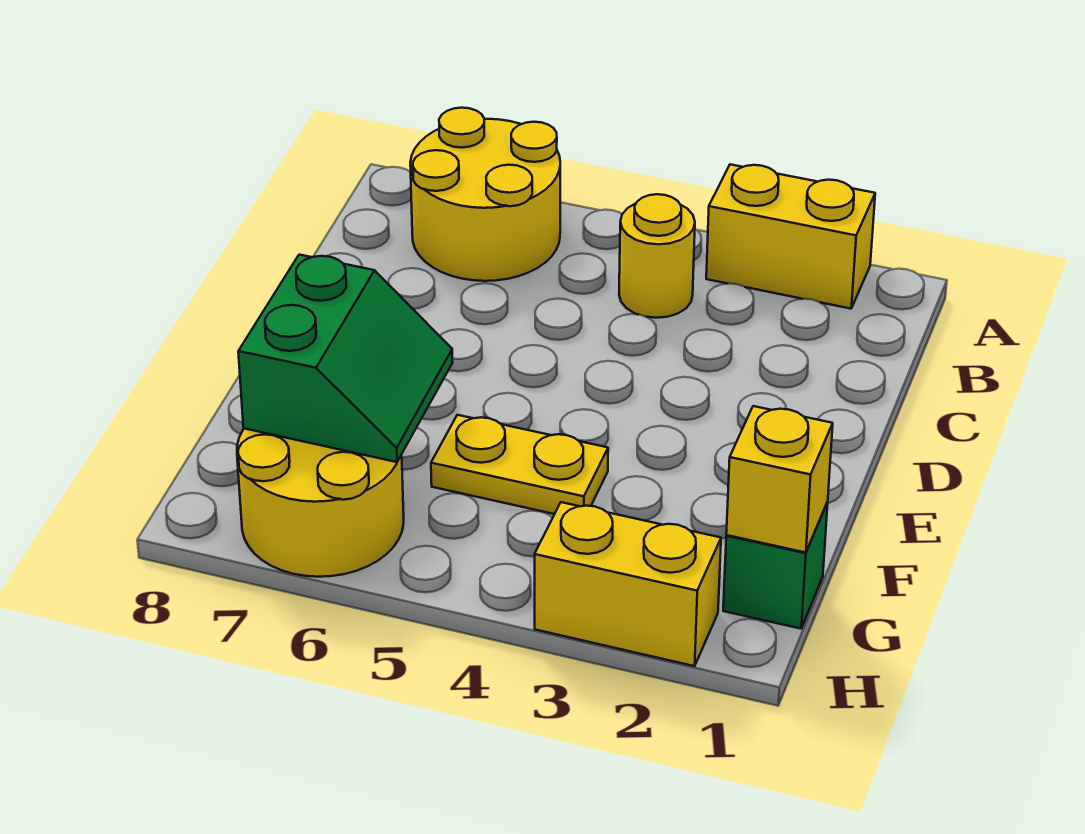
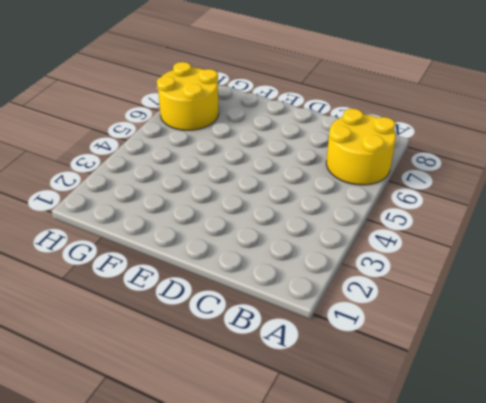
none -> yellow brick A2:A3 level 1
none -> yellow round brick B4 level 1

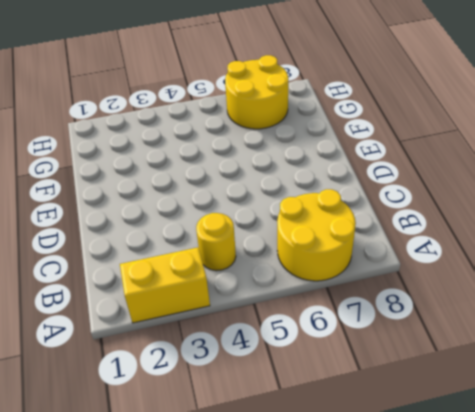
none -> yellow plate F4:F5 level 1
none -> green brick G1 level 1

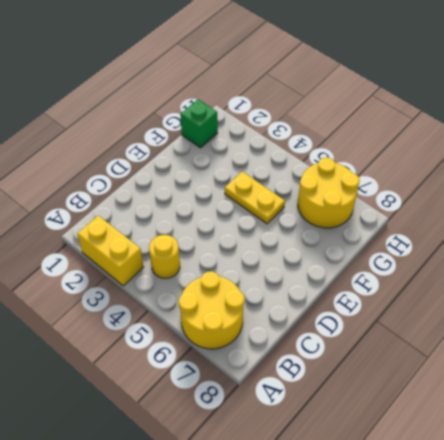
none -> yellow brick H2:H3 level 1
none -> green slope F6:G7 level 2 top 7

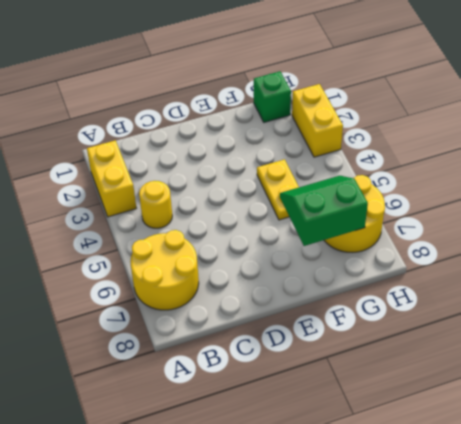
none -> yellow brick G1 level 2

